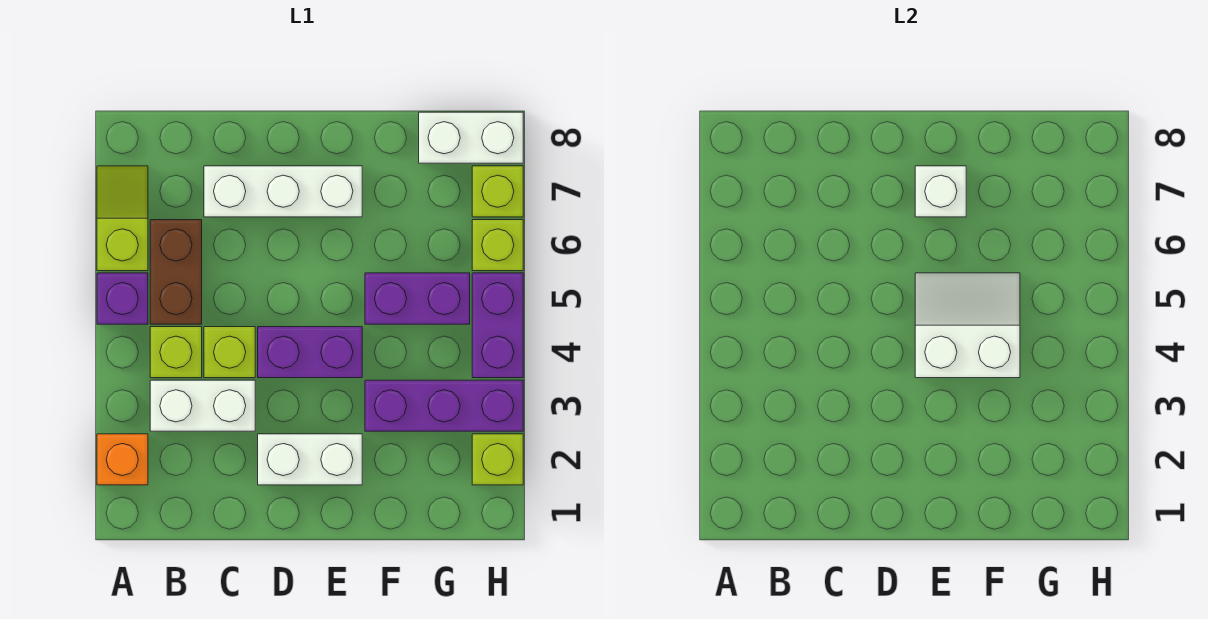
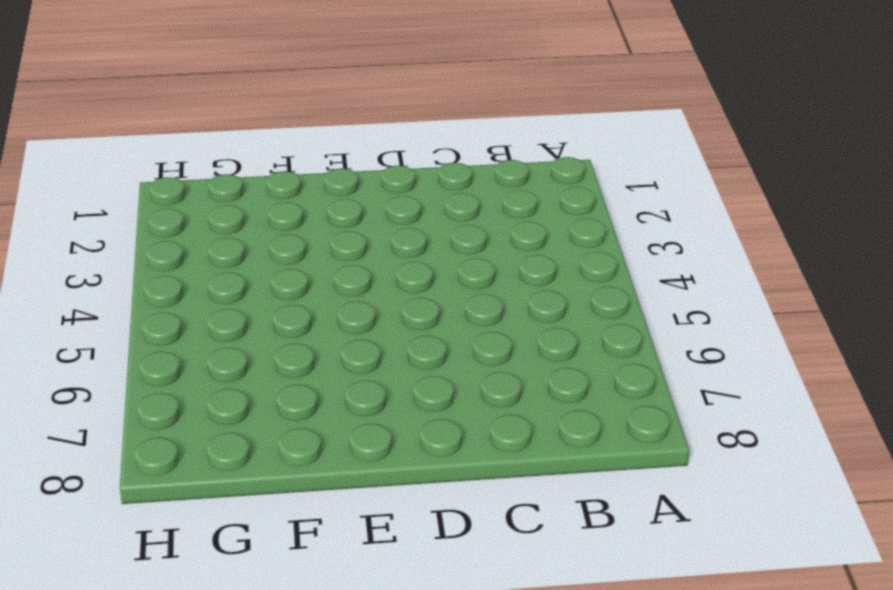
none -> orange brick A2 level 1
none -> purple brick A5 level 1
none -> lime slope A6:A7 level 1 top 6

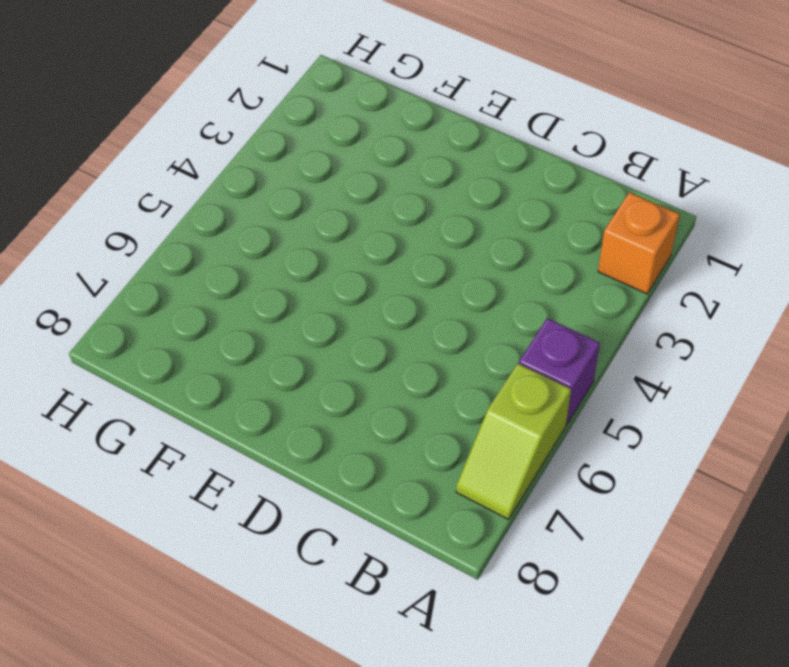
none -> white brick B3:C3 level 1
none -> lime brick B4 level 1
none -> brown brick B5:B6 level 1

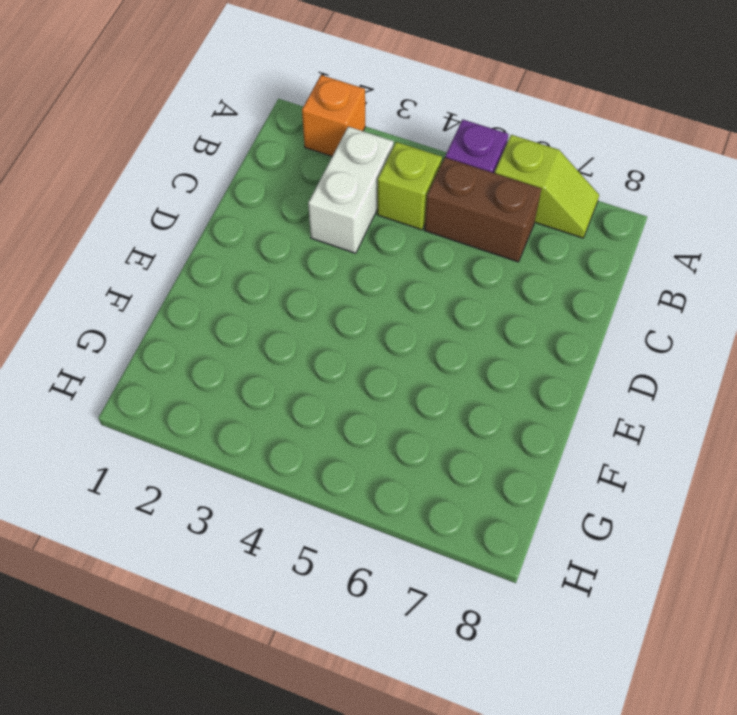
none -> lime brick C4 level 1
none -> white brick C7:E7 level 1
none -> white brick D2:E2 level 1

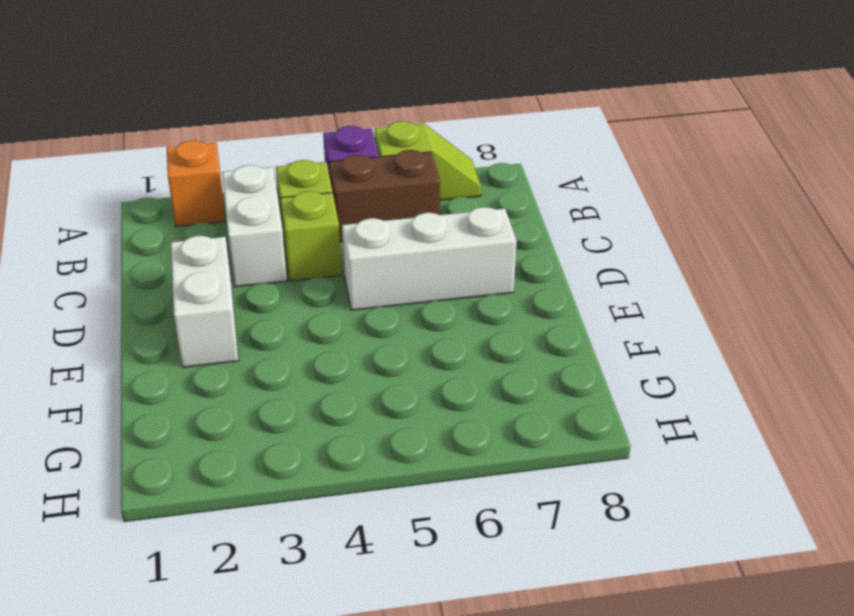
white brick D5:D7 level 1 -> white brick C7:E7 level 1
none -> purple brick D4:E4 level 1
none -> purple brick F3:H3 level 1
none -> purple brick F5:G5 level 1

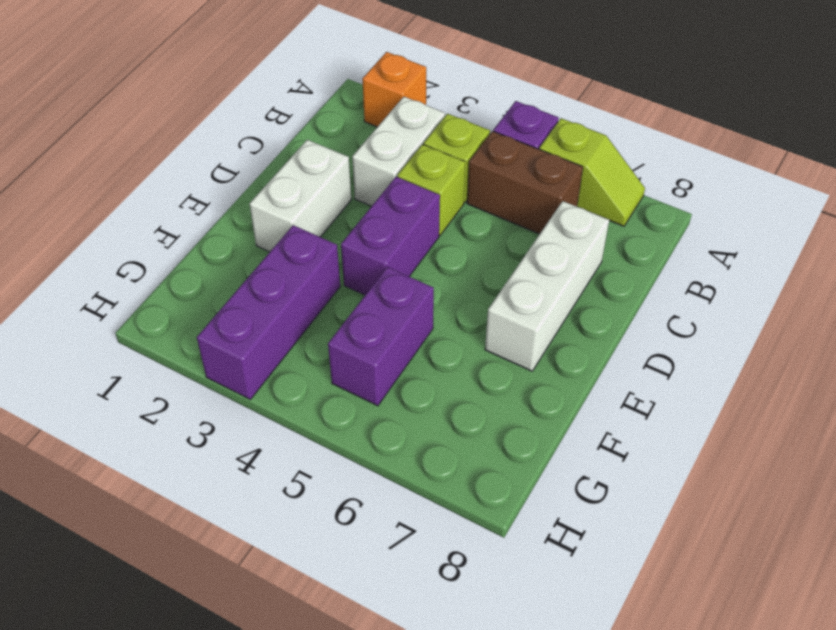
none -> white brick G8:H8 level 1
none -> lime brick H2 level 1
none -> purple brick H4:H5 level 1

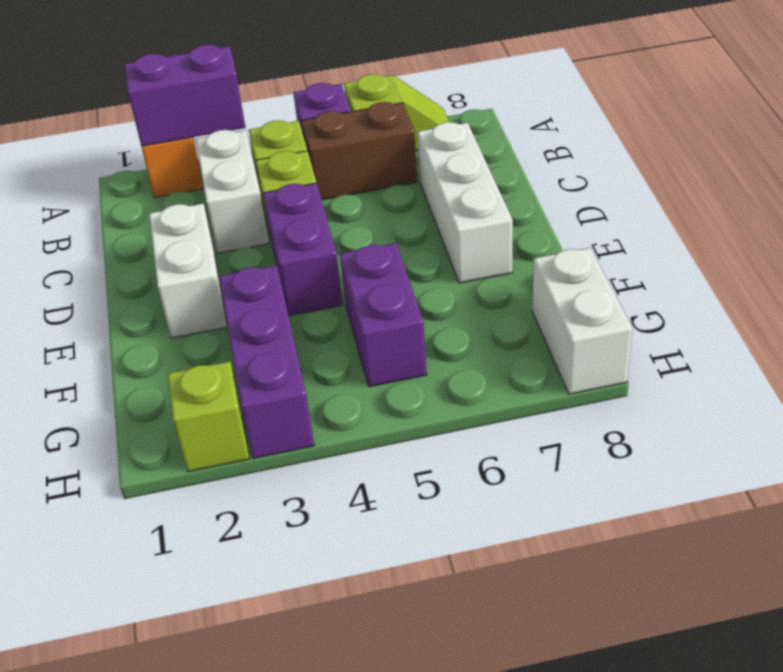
purple brick A2:A3 level 2 -> purple brick H4:H5 level 1
none -> lime brick H6 level 1
none -> lime brick H7 level 1
none -> white slope E4:F5 level 2 top 4

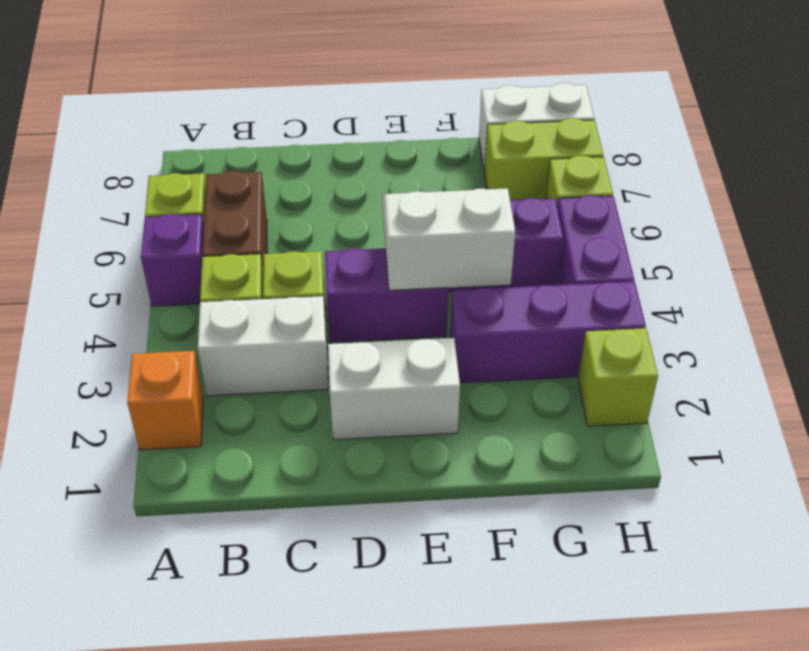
lime brick G7:H7 level 1 -> lime brick H7 level 1
none -> white brick C7:E7 level 1
none -> white brick E7 level 2

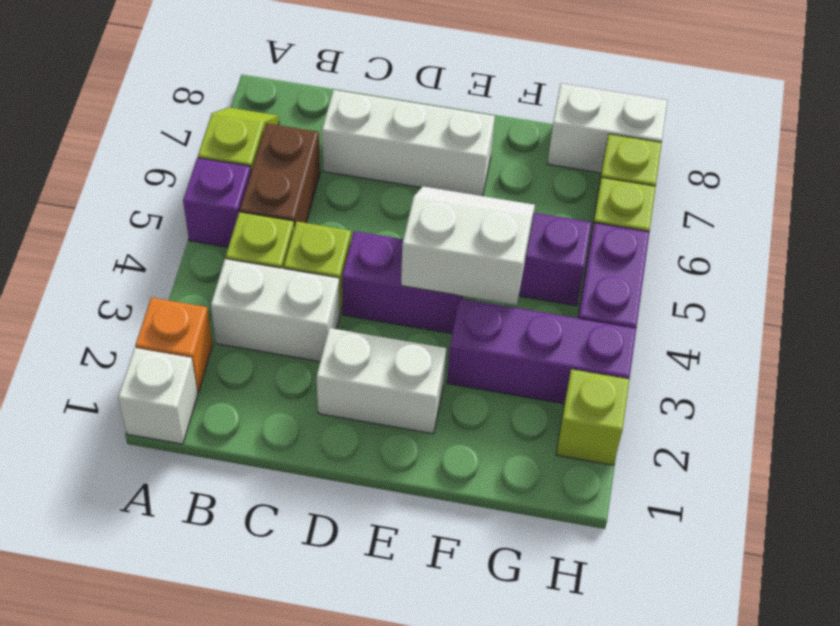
white brick A1 level 1 -> white brick E7 level 2

